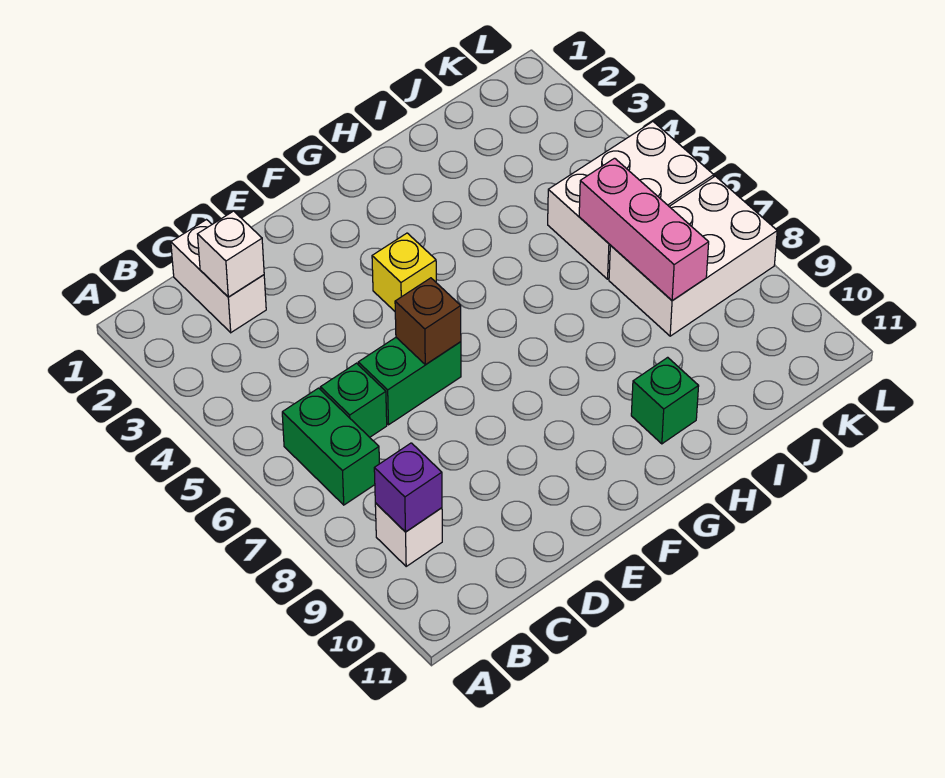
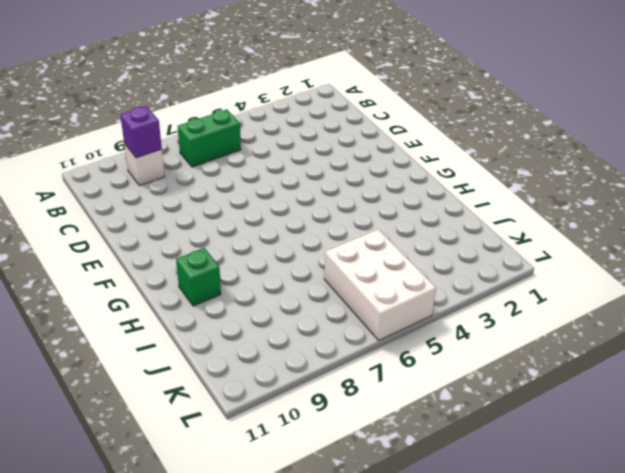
none -> white brick C1:C2 level 1
none -> green brick C6 level 1
none -> green brick D6:E6 level 1

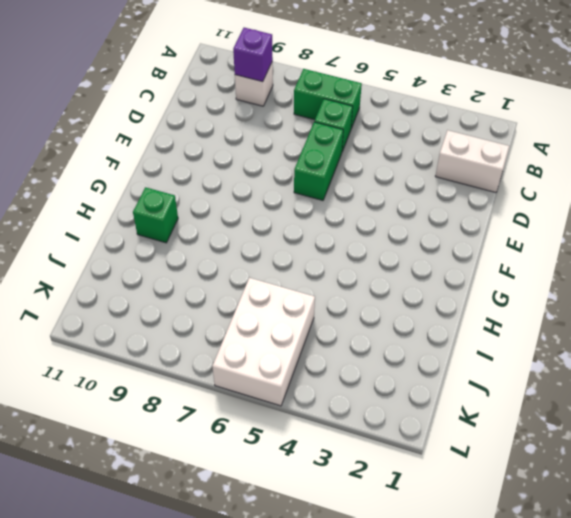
none -> yellow brick F4 level 1
none -> white brick J7:L8 level 1
none -> white brick C2 level 2

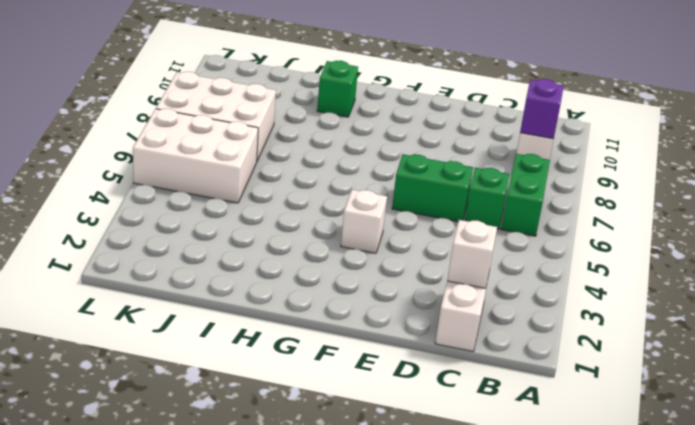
white brick F4 level 1 -> yellow brick F4 level 1
none -> brown brick E6 level 2
none -> pink brick J6:J8 level 2

